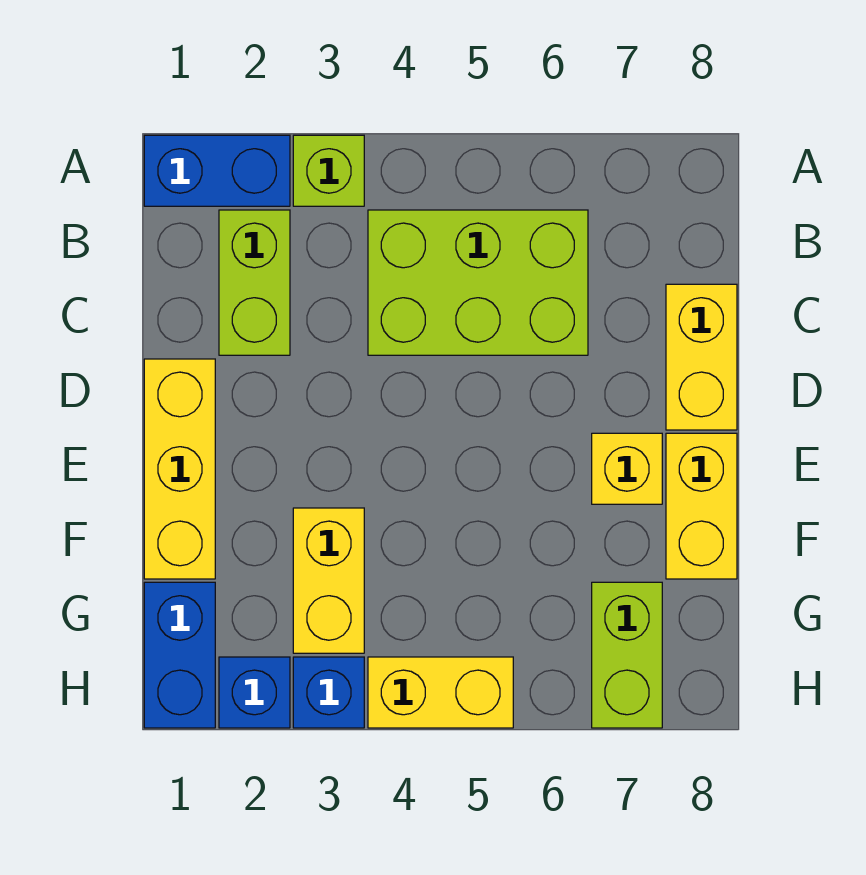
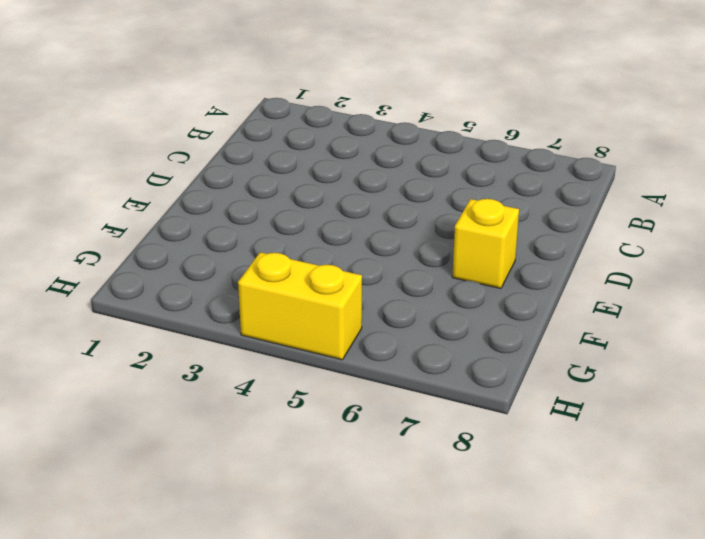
none -> blue brick A1:A2 level 1
none -> lime brick A3 level 1
none -> lime brick B2:C2 level 1

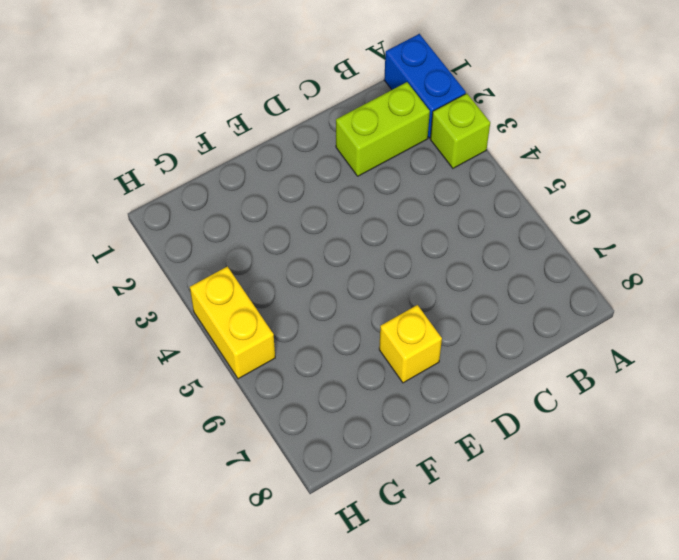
none -> lime brick B4:C6 level 1
none -> yellow brick C8:D8 level 1
none -> yellow brick D1:F1 level 1

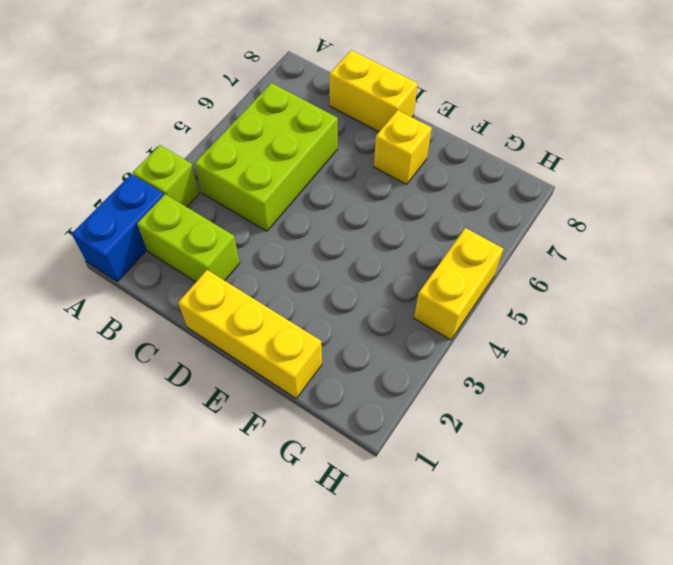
none -> yellow brick E8:F8 level 1
none -> yellow brick F3:G3 level 1
none -> blue brick G1:H1 level 1

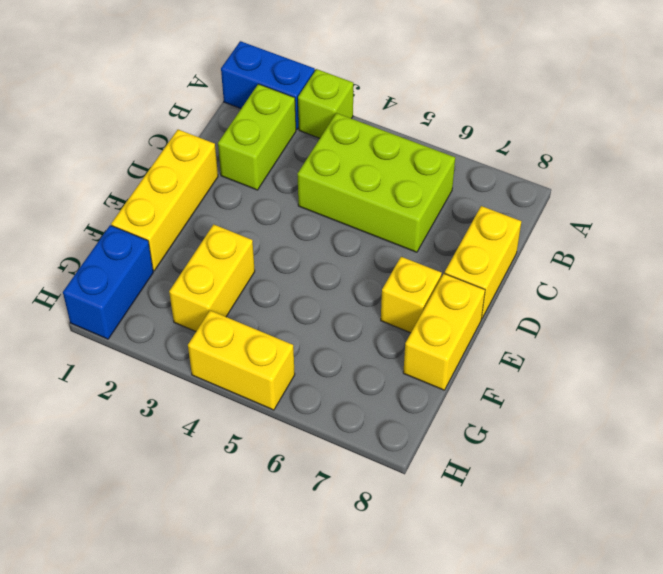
none -> lime brick G7:H7 level 1
none -> blue brick H2 level 1
none -> blue brick H3 level 1

